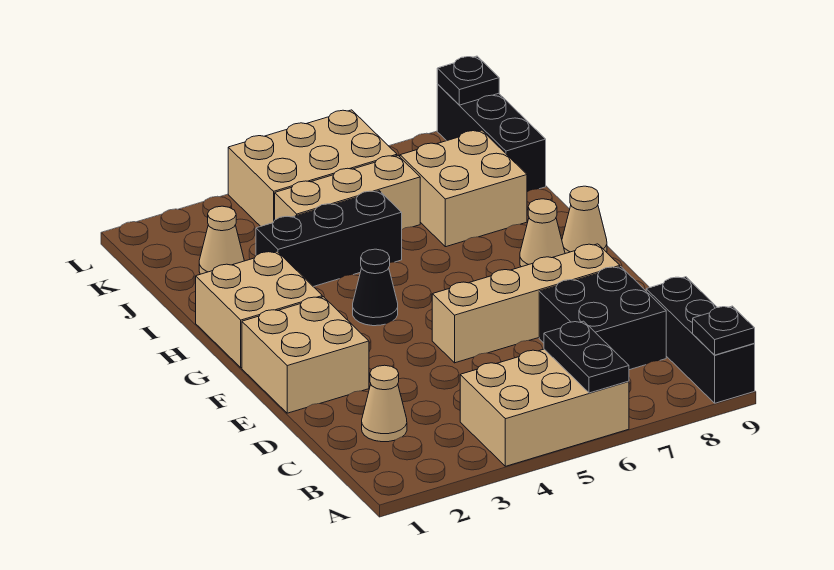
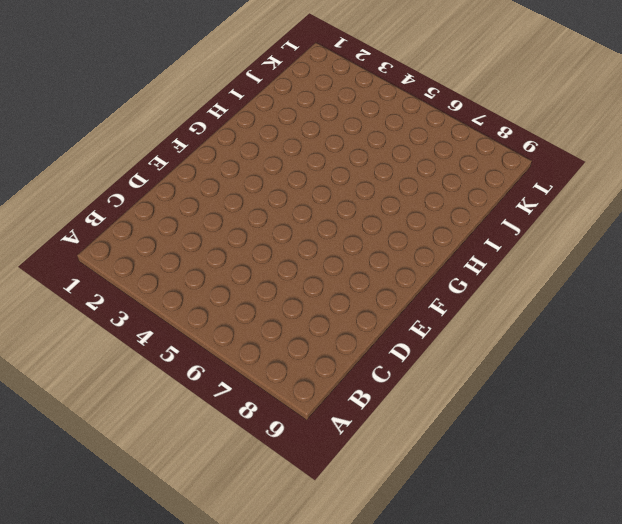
none -> tan brick A4:B6 level 1
none -> black brick A9:C9 level 1
none -> tan cone C2 level 1

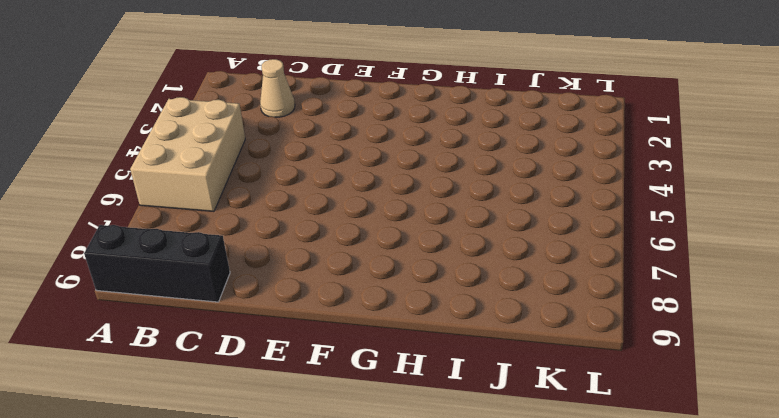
none -> black brick C7:D8 level 1
none -> tan brick E1:F2 level 1
none -> tan brick E5:E8 level 1

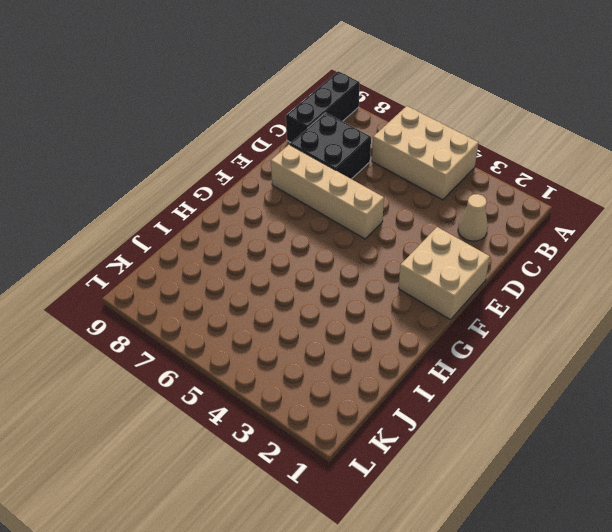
none -> tan brick G1:H2 level 1
none -> black cone G4 level 1
none -> tan cone G8 level 1

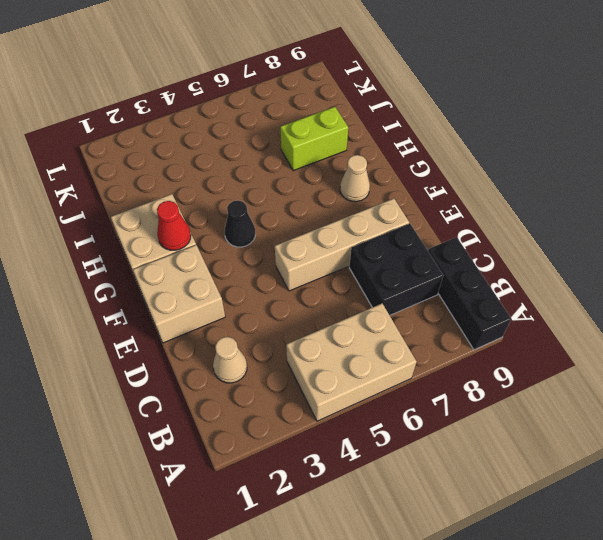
red cone G2 level 2 -> none
lime brick I7:I8 level 1 -> tan brick I7:J8 level 1
none -> tan cone G9 level 1
none -> black brick I3:I5 level 1
none -> tan cone J2 level 1

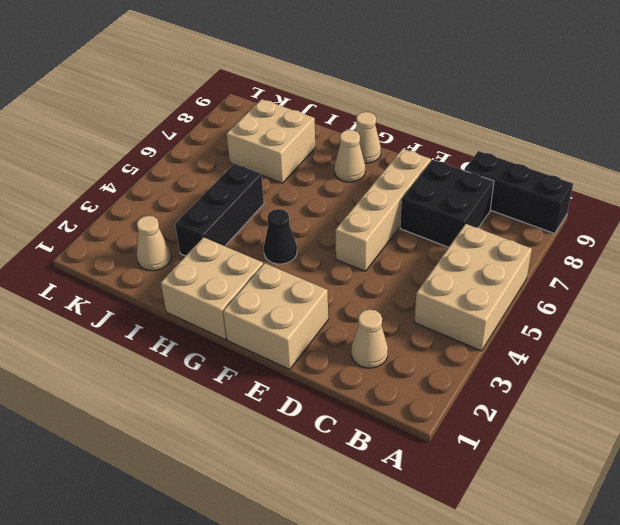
none -> tan brick J4:J6 level 1
none -> black brick J9:L9 level 1
none -> tan brick K4:L6 level 1

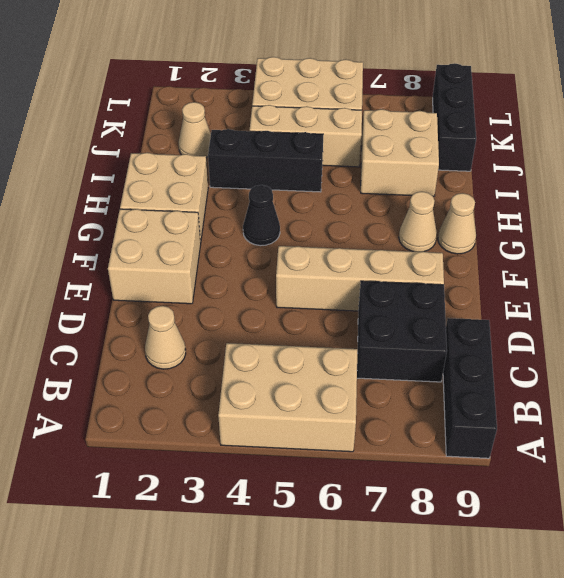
none -> black plate A6:B6 level 2
none -> black plate A9 level 2
none -> black plate L9 level 2

